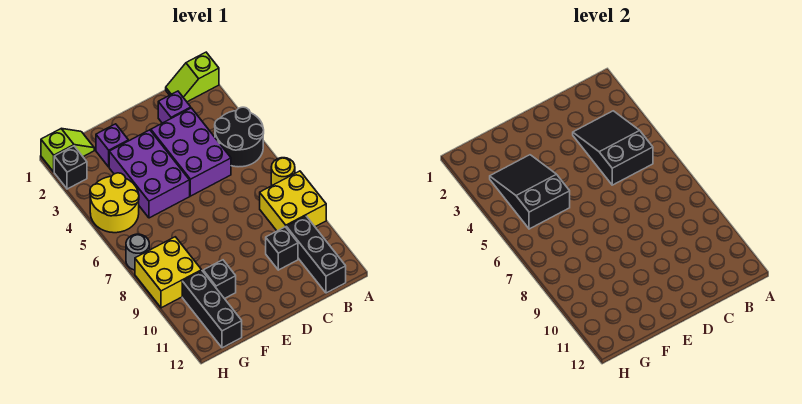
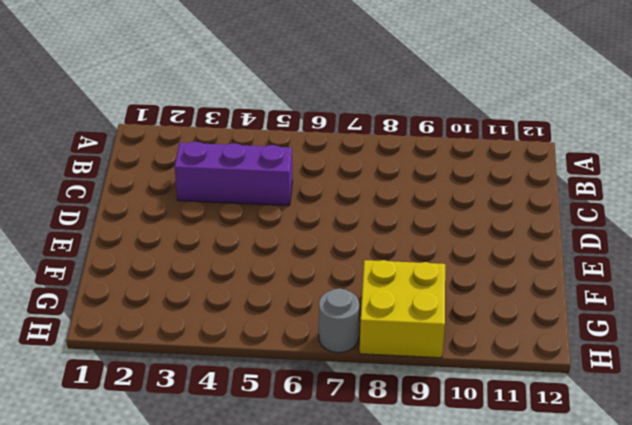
purple brick C3:C5 level 1 -> purple brick C3:D5 level 1
none -> lime slope A1:B1 level 1 top A
none -> black round brick A4:B5 level 1
none -> yellow round brick A7 level 1

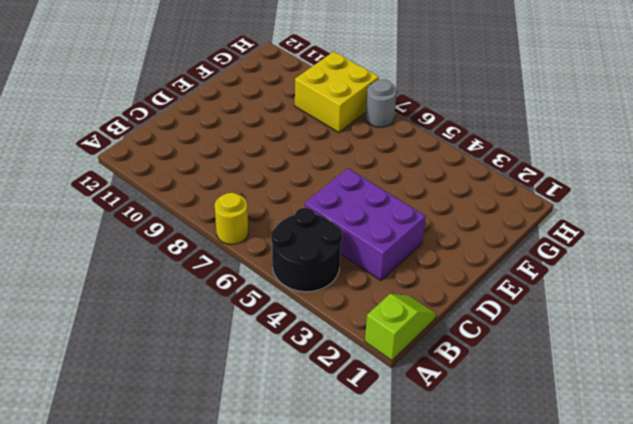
none -> yellow brick A8:B9 level 1
none -> black brick B10:B12 level 1
none -> purple brick C2 level 1

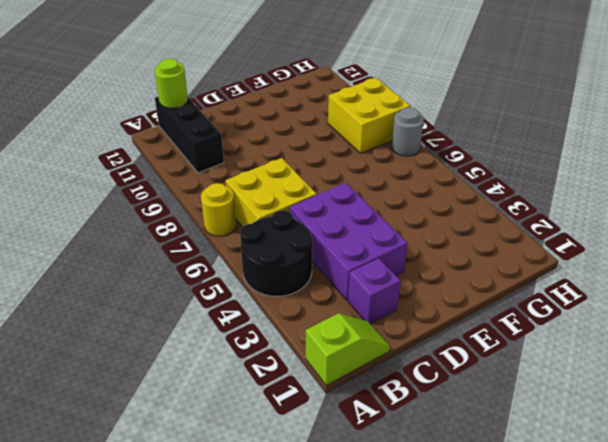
yellow brick B6:C7 level 1 -> yellow brick A8:B9 level 1
lime round brick B12 level 2 -> none
none -> black brick C10 level 1
none -> purple brick E3:F5 level 1
none -> purple brick F2 level 1

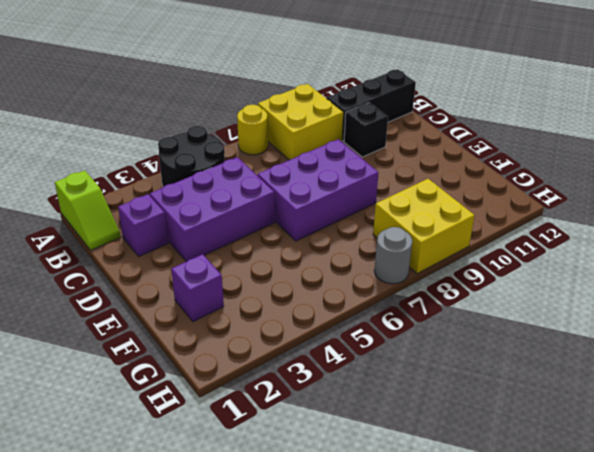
purple brick D6:E8 level 1 -> purple brick E3:F5 level 1
none -> black brick F10 level 1
none -> lime slope G1:H1 level 1 top H
none -> yellow round brick G4:H5 level 1

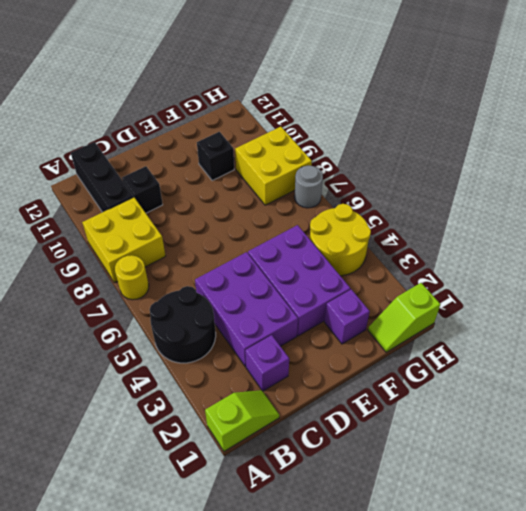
none -> black brick G10:G12 level 1
none -> black brick H2 level 1
none -> black slope B3:C5 level 2 top 5

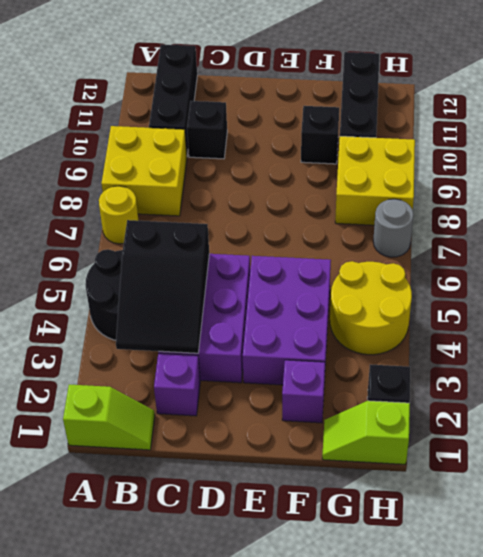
none -> black slope F3:G5 level 2 top 5

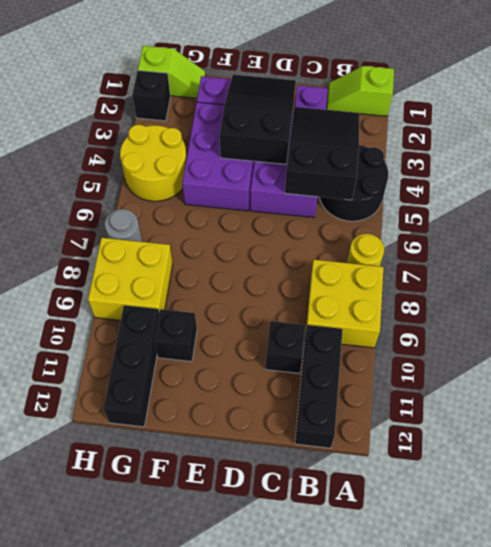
black slope D2:E4 level 2 top 4 -> black slope F3:G5 level 2 top 5

